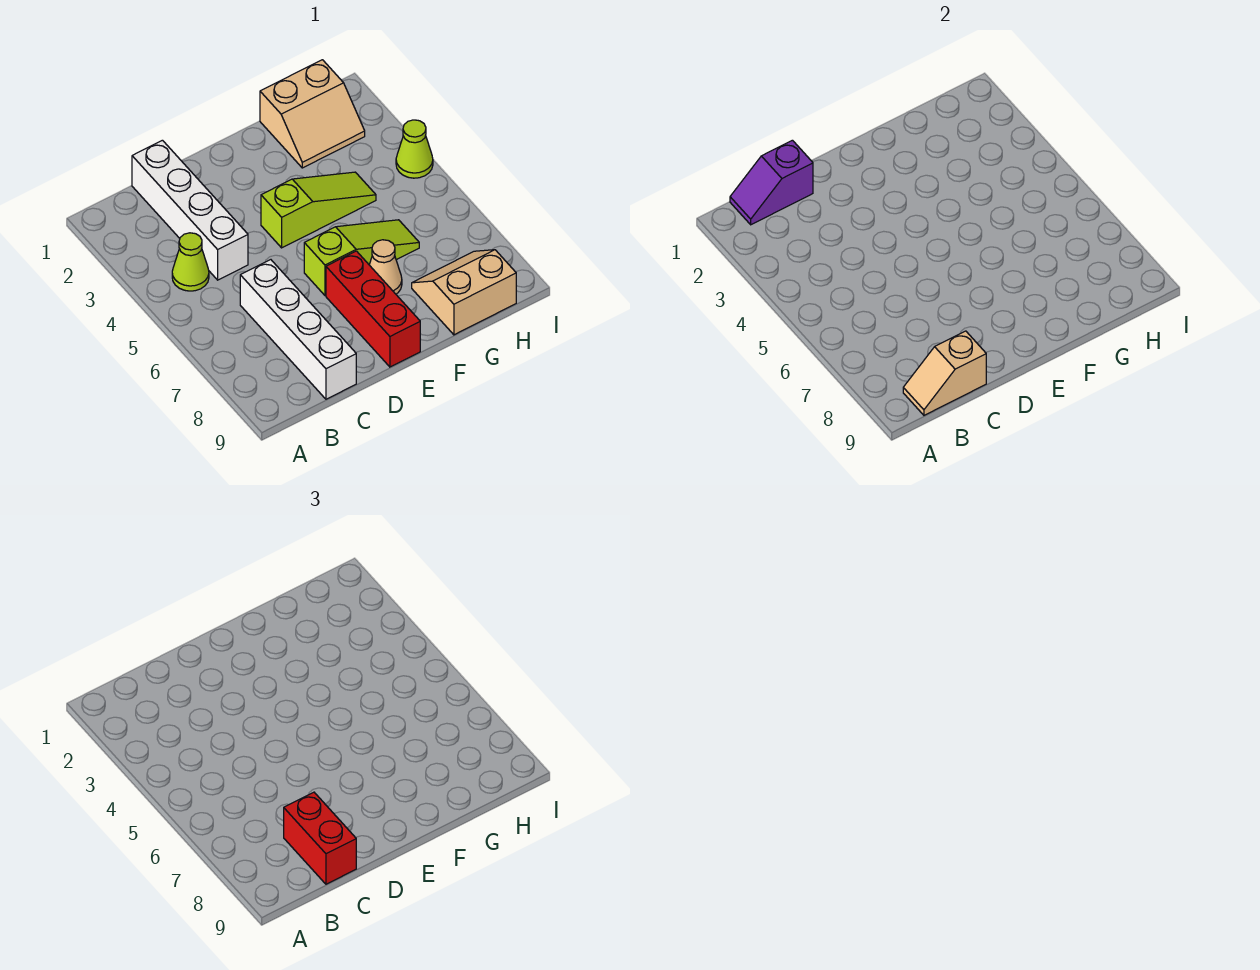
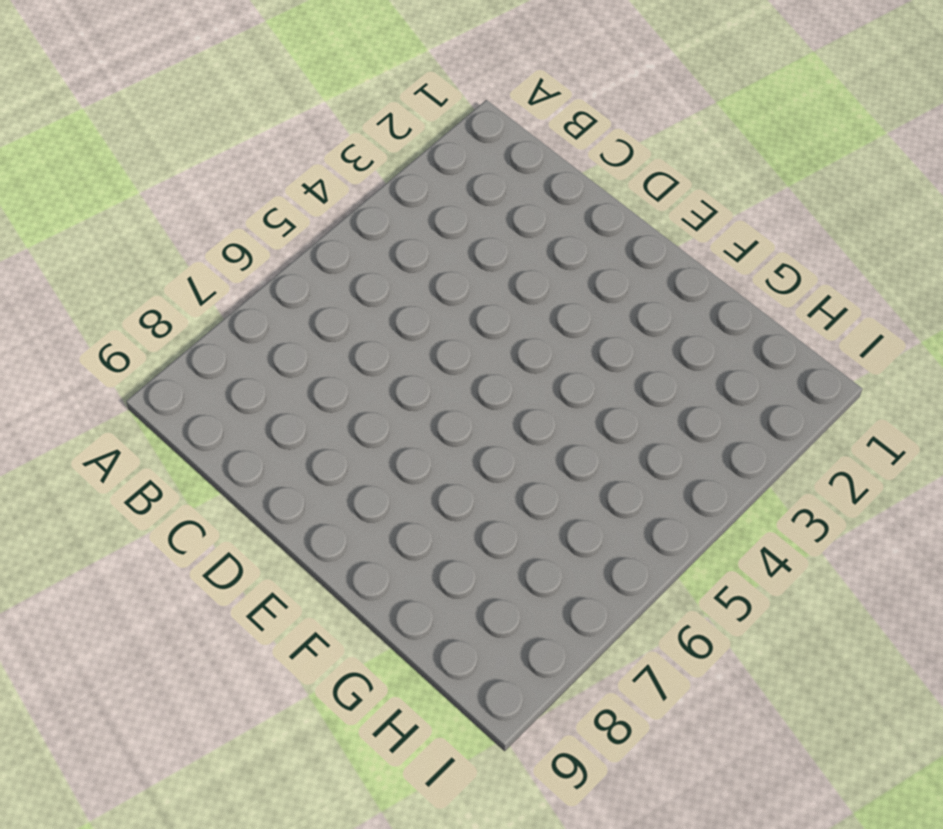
none -> lime cone B4 level 1
none -> white brick C1:C4 level 1
none -> white brick C6:C9 level 1

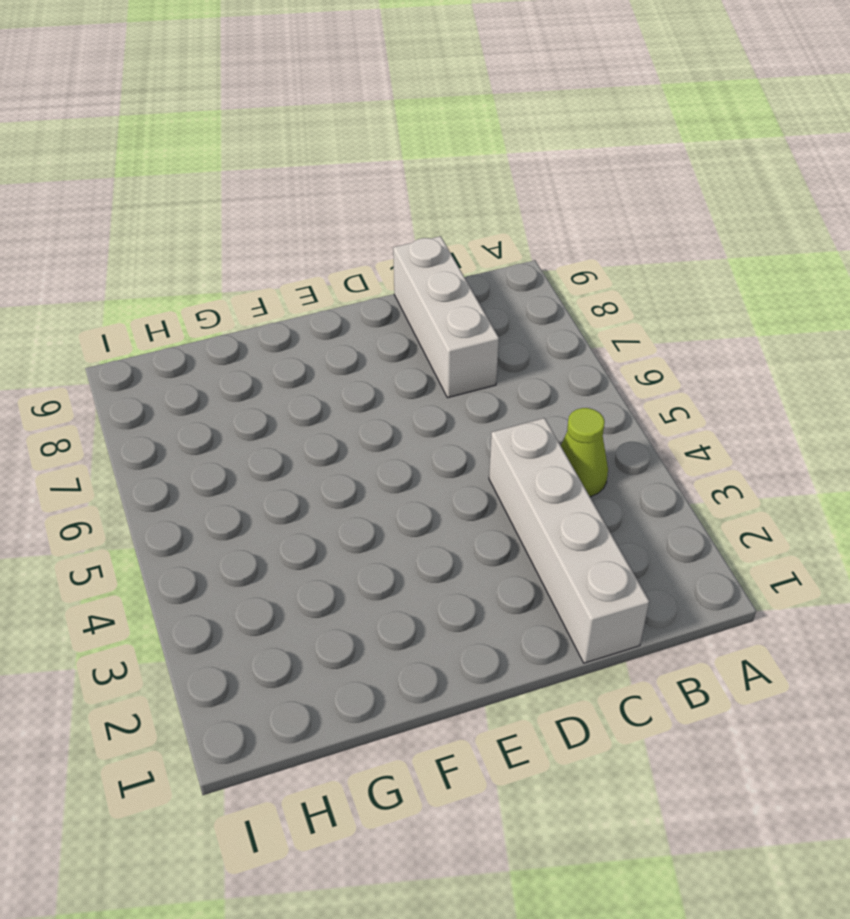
white brick C7:C9 level 1 -> white brick C6:C9 level 1
none -> lime slope E4:G4 level 1 top E
none -> lime slope E6:G6 level 1 top E
none -> red brick E7:E9 level 1

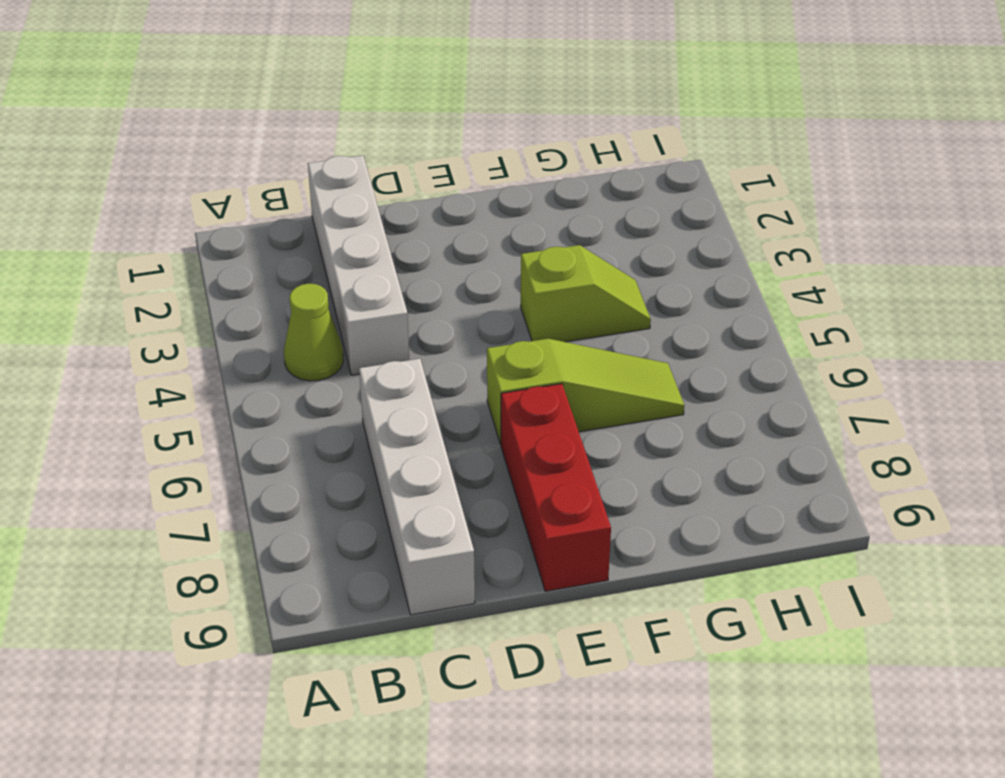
lime slope F4:G4 level 1 top F -> lime slope E4:G4 level 1 top E
none -> tan cone F7 level 1
none -> tan slope G1:H2 level 1 top 1
none -> tan slope G8:H9 level 1 top 9

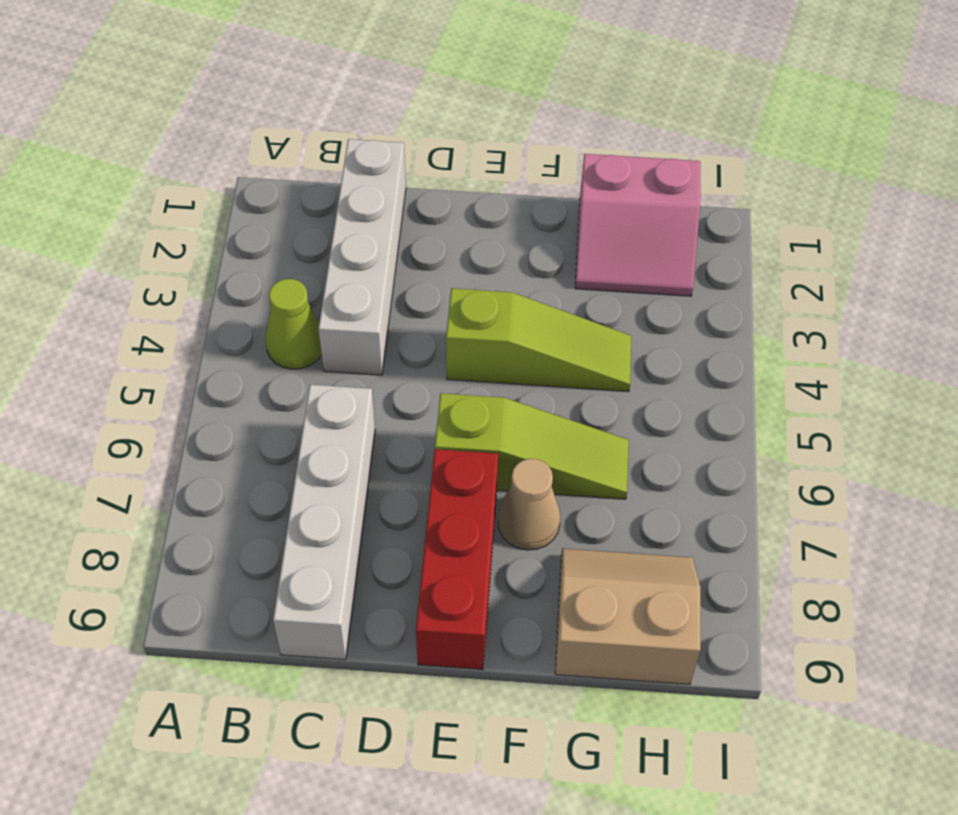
pink slope G1:H2 level 1 top 1 -> tan slope G1:H2 level 1 top 1
none -> lime cone I4 level 1
none -> purple slope B1:C1 level 2 top C
none -> tan slope B9:C9 level 2 top C

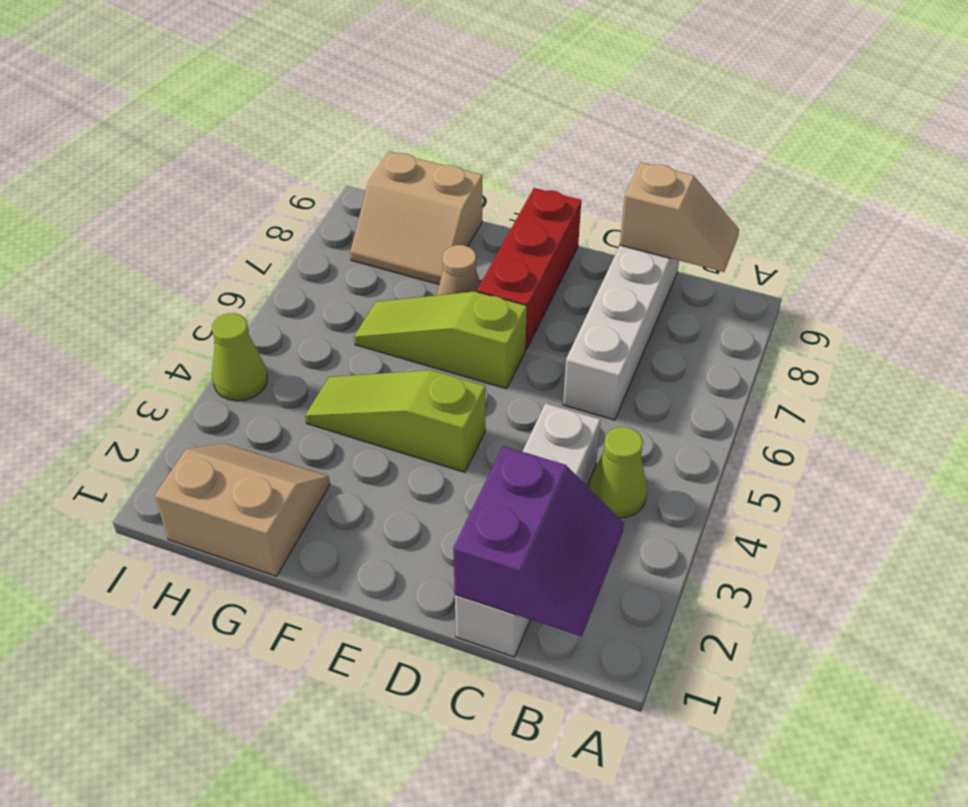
purple slope B1:C2 level 2 top C -> purple slope B1:C1 level 2 top C
none -> red brick C8:C9 level 3

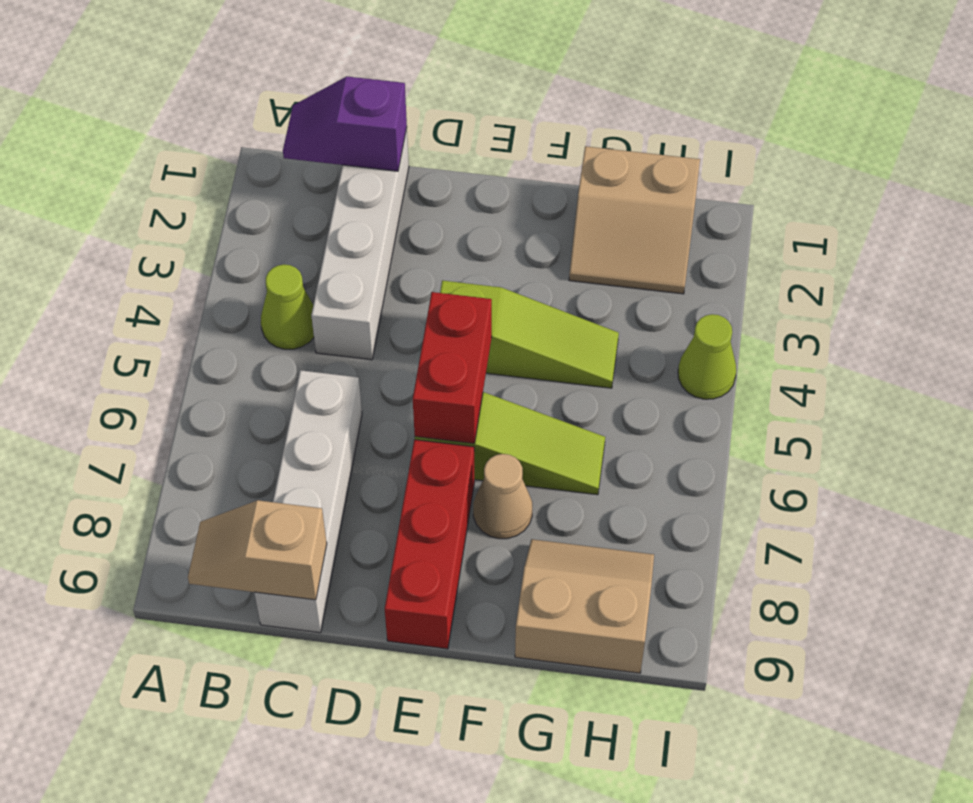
red brick E5:E6 level 2 -> red brick C8:C9 level 3

